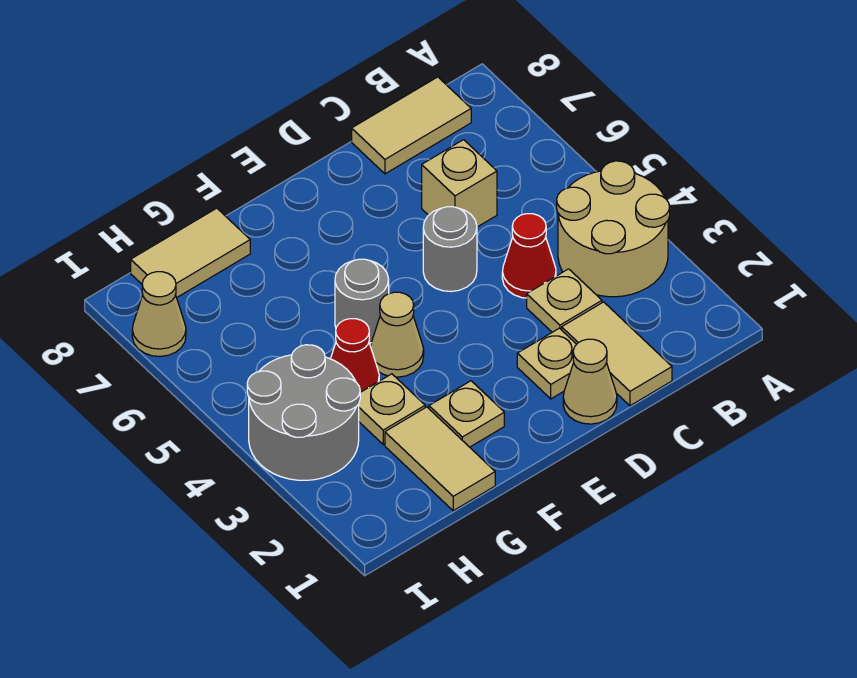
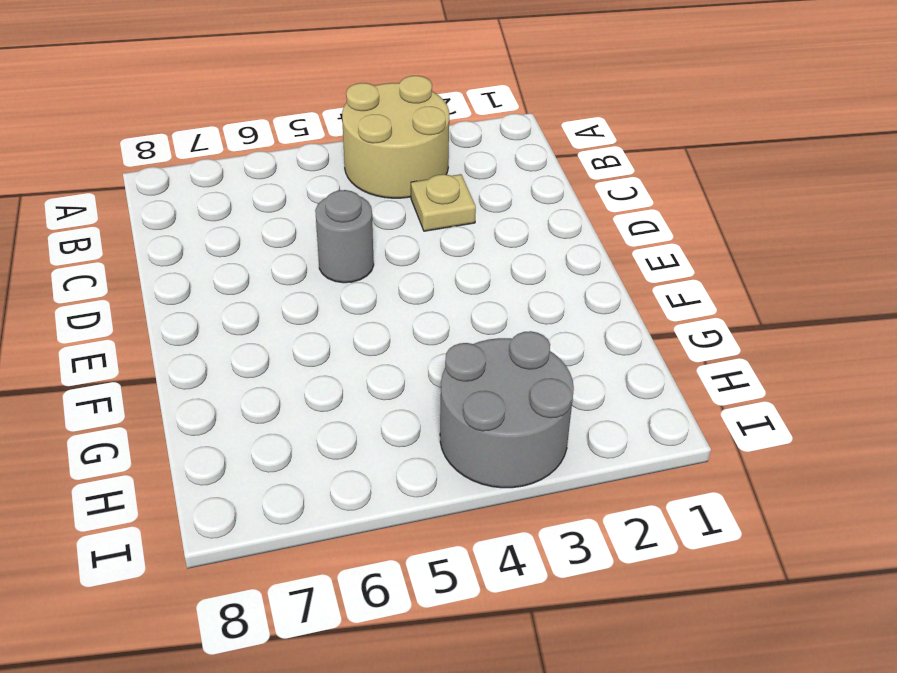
none -> tan tile B8:C8 level 1
none -> tan tile C1:C2 level 1
none -> red cone C4 level 1

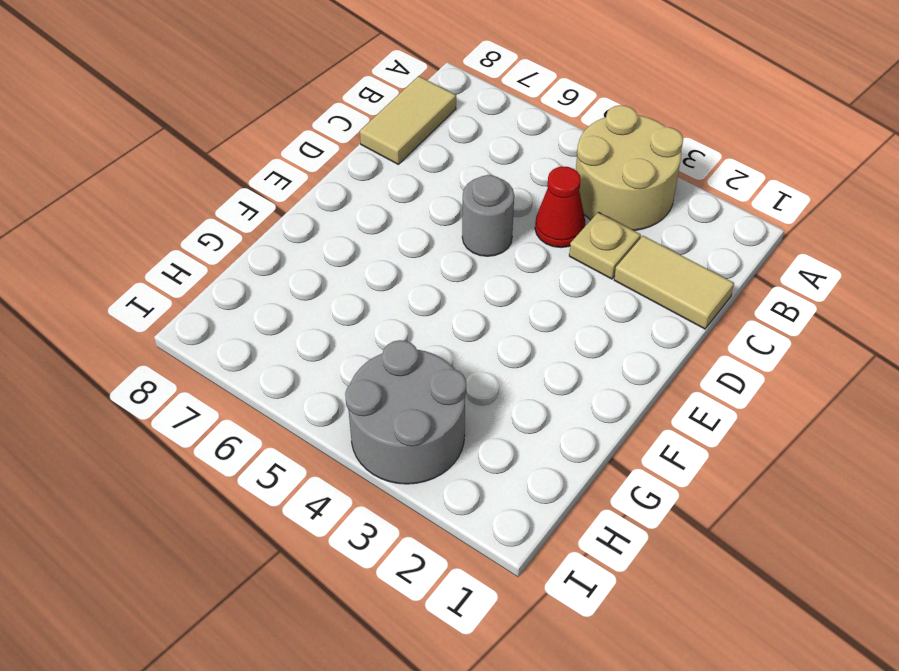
none -> tan brick C6 level 1
none -> tan cone D1 level 1
none -> tan plate D2 level 1

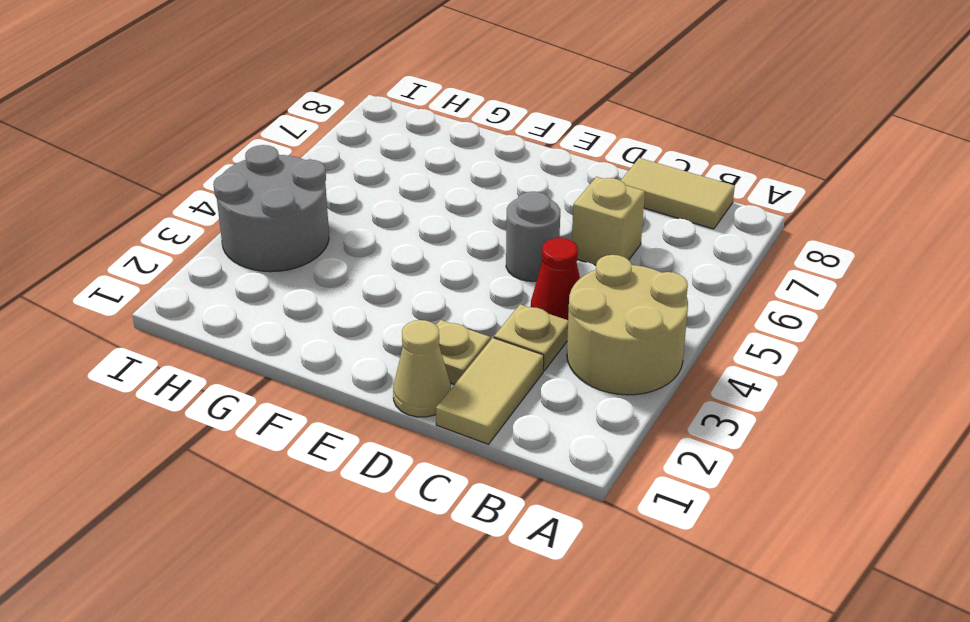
none -> tan plate F2 level 1
none -> tan cone F4 level 1
none -> grey round brick F5 level 1

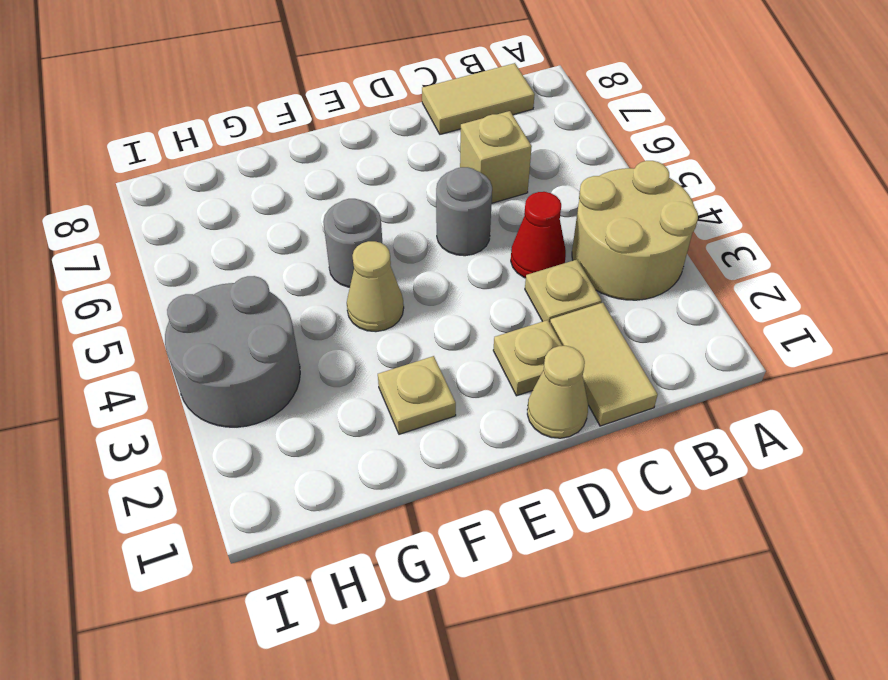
none -> tan tile G1:G2 level 1
none -> tan plate G3 level 1
none -> red cone G4 level 1

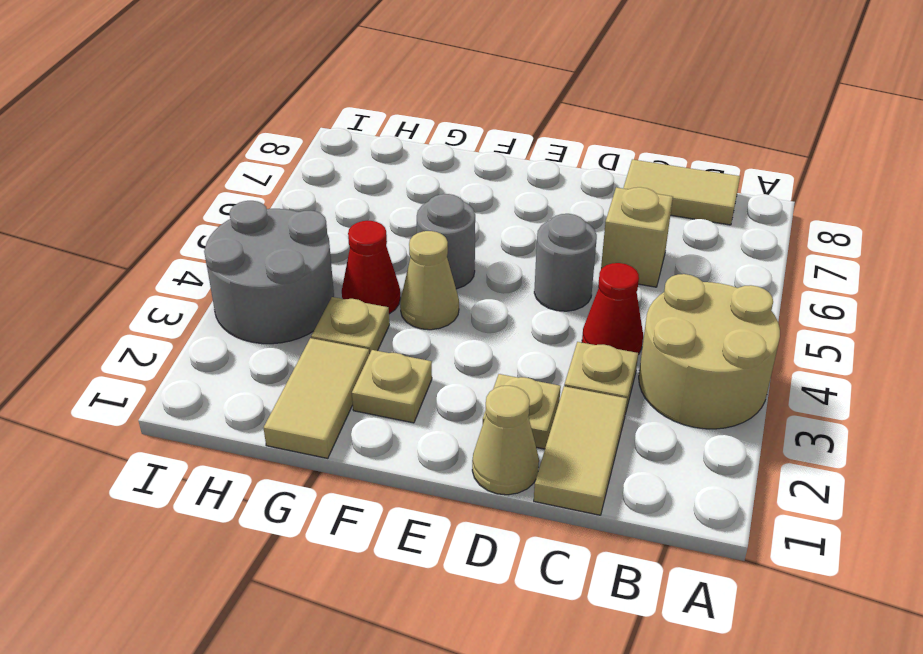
none -> tan tile G8:H8 level 1
none -> tan cone I7 level 1

